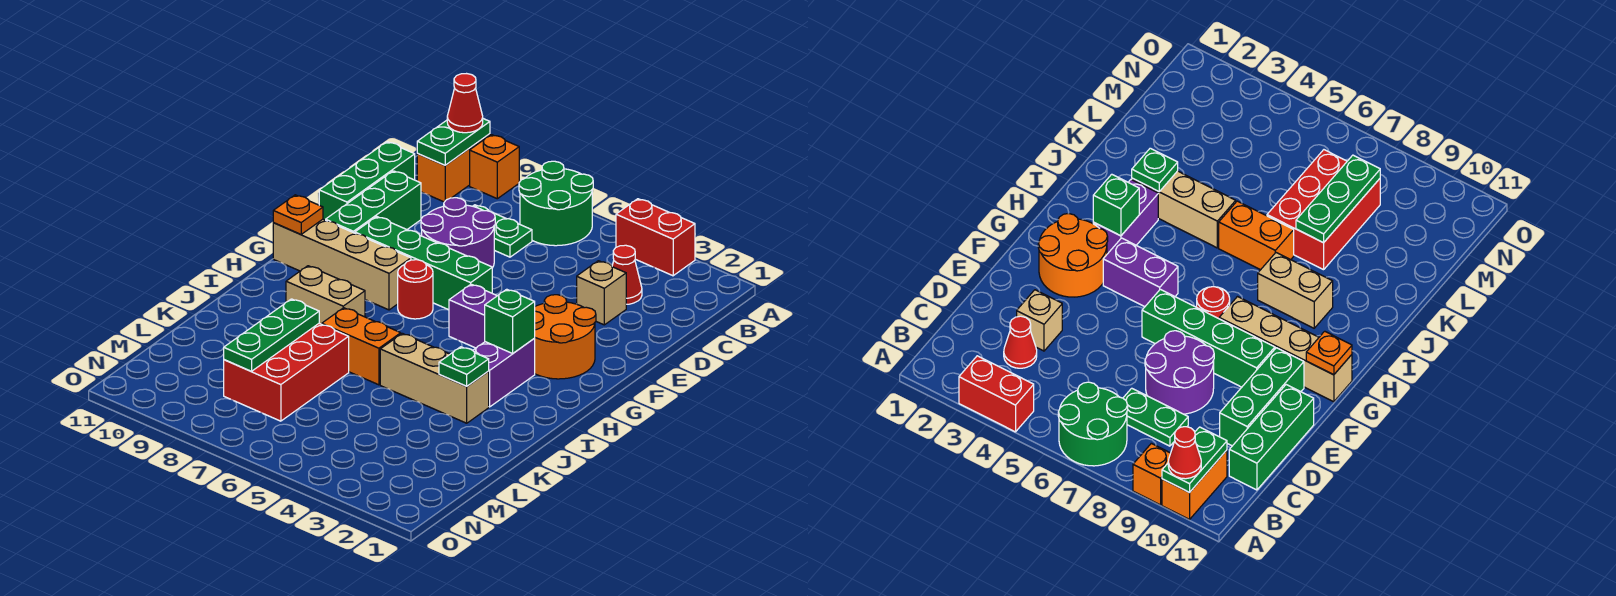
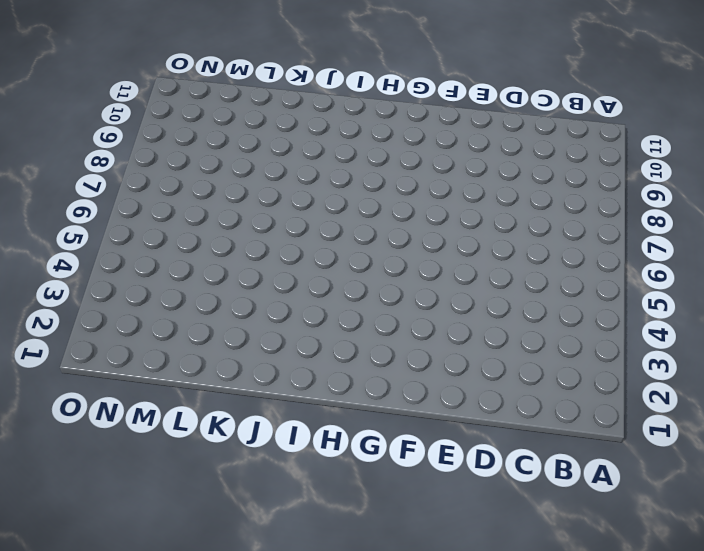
none -> red brick A3:A4 level 1
none -> green round brick A6:B7 level 1
none -> orange brick A9 level 1

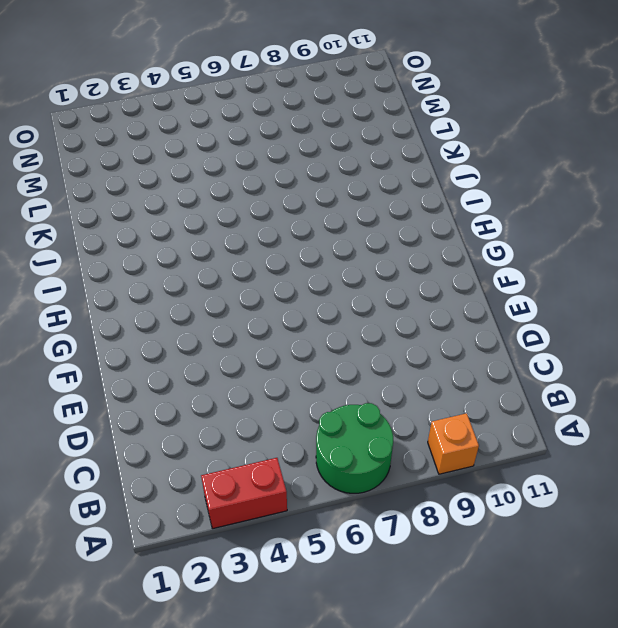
none -> orange brick A10:B10 level 1
none -> red cone C3 level 1
none -> green plate C7:C8 level 1

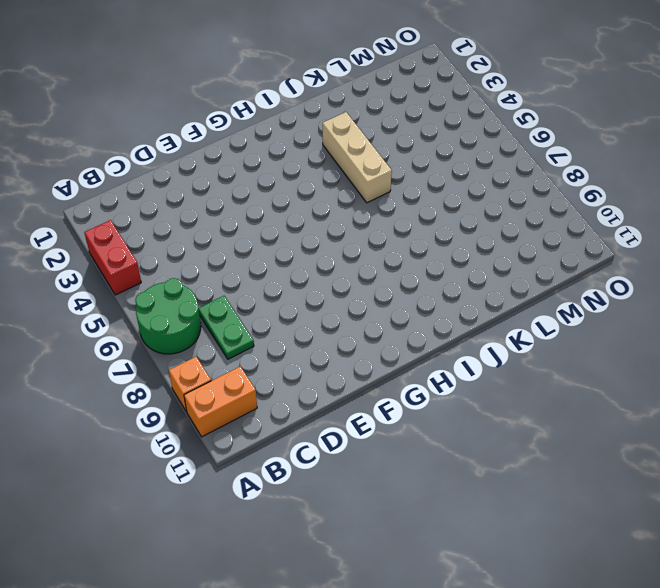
none -> red cone C3 level 1
none -> green brick C11:E11 level 1
none -> tan brick D3 level 1

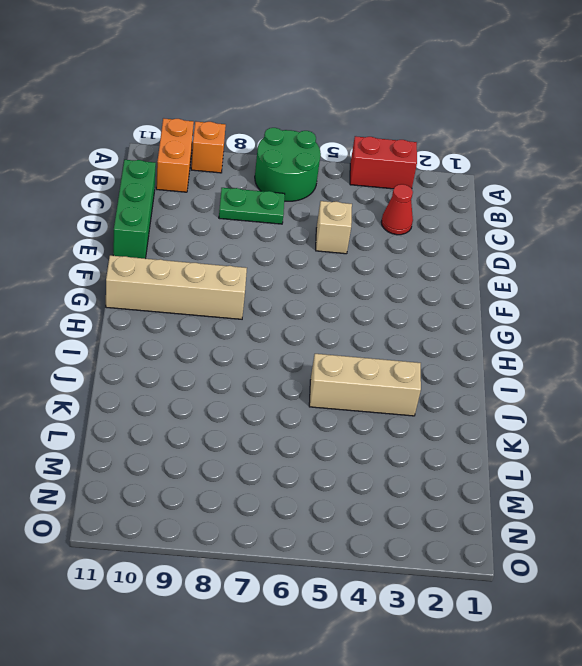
tan brick D5 level 1 -> tan brick D3 level 1
none -> purple round brick D7:E8 level 1
none -> green brick D10:F10 level 1
none -> orange round brick F2:G3 level 1

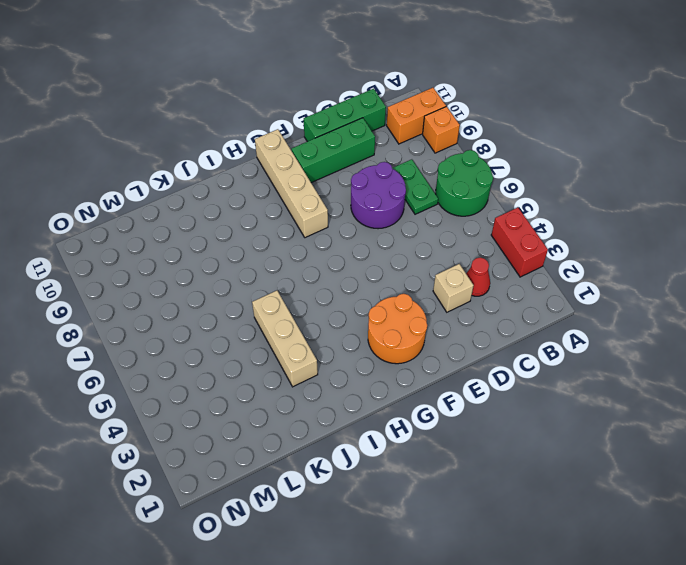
none -> green brick F6:F9 level 1
none -> purple brick G4:G5 level 1
none -> red round brick G7 level 1

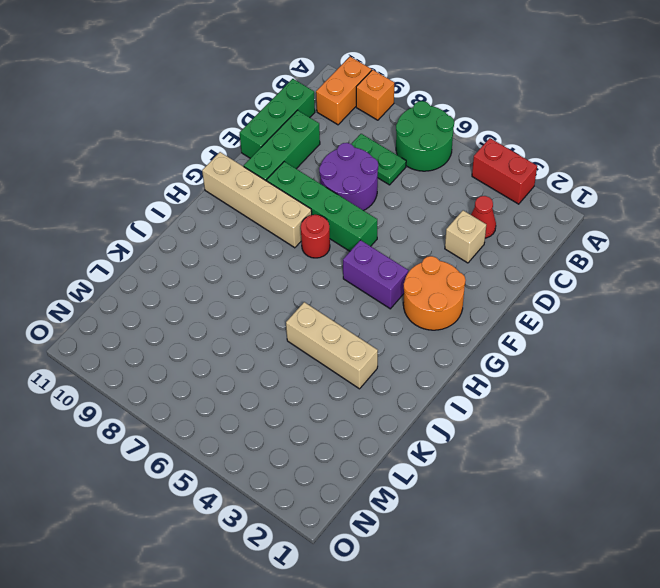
none -> purple brick H3:I3 level 1
none -> tan brick I8:I9 level 1
none -> orange brick J6:J7 level 1

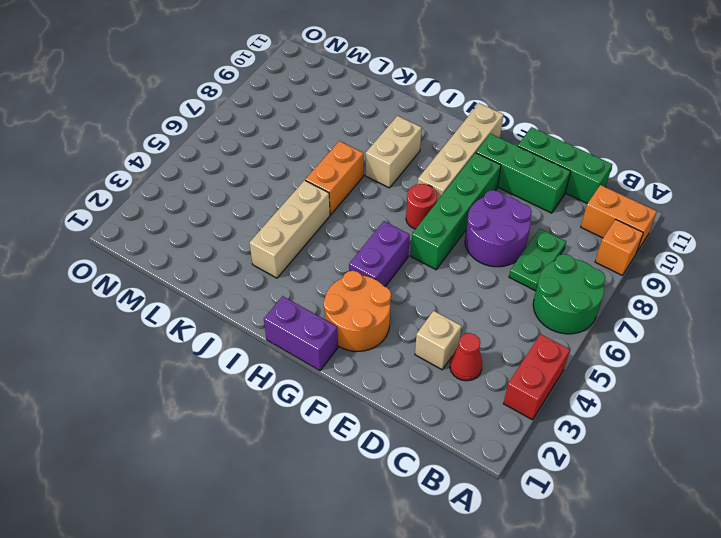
purple brick G1:H1 level 1 -> purple brick H3:I3 level 1
none -> red brick K7:M8 level 1
none -> green plate A10:B10 level 2
none -> orange plate G11 level 2

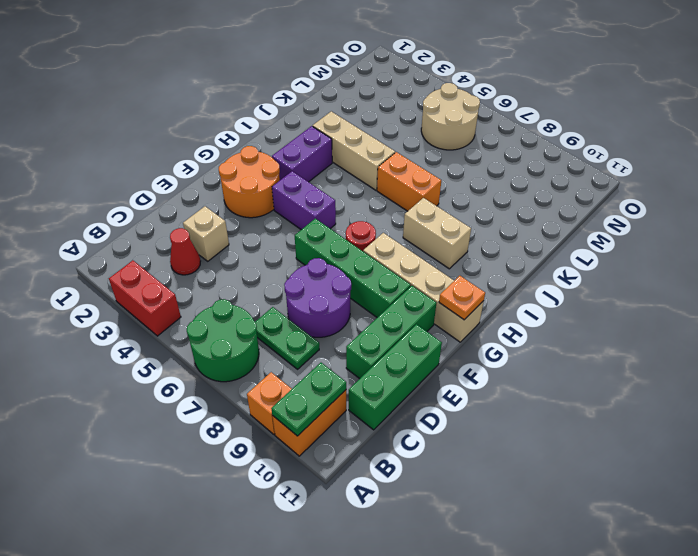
tan round brick M5:N6 level 1 -> none
none -> red brick K7:M8 level 1
none -> green brick H3 level 2
none -> green plate J3 level 2

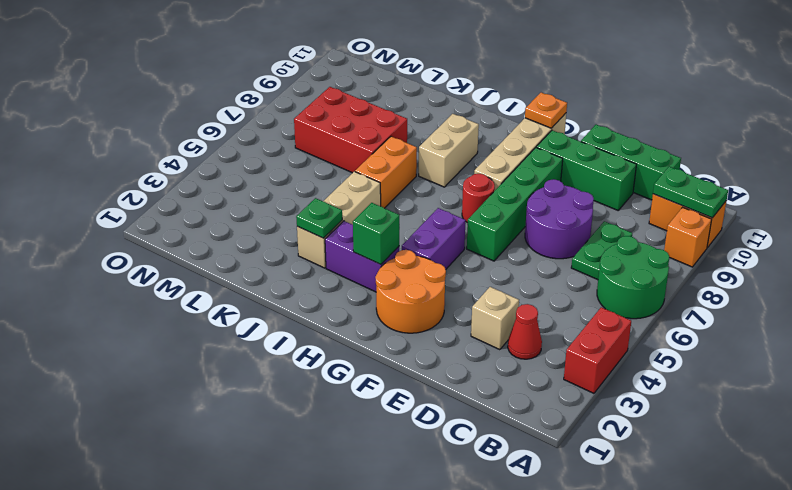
none -> green plate K8:M8 level 2
none -> red cone A10 level 3

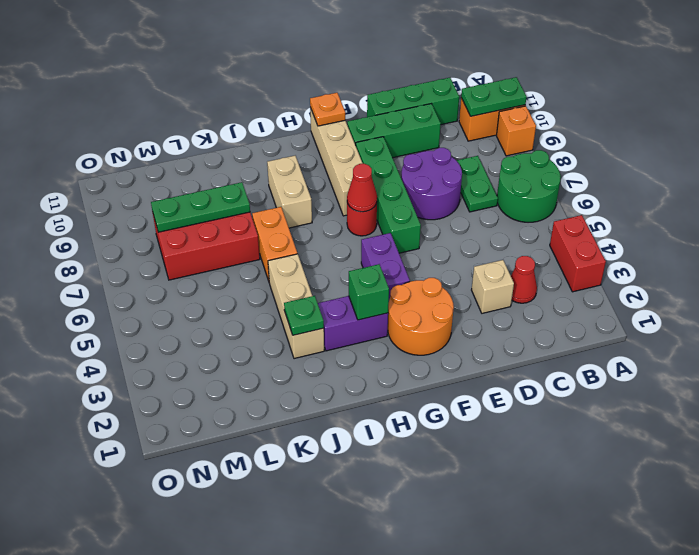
red cone G7 level 2 -> red cone A10 level 3

